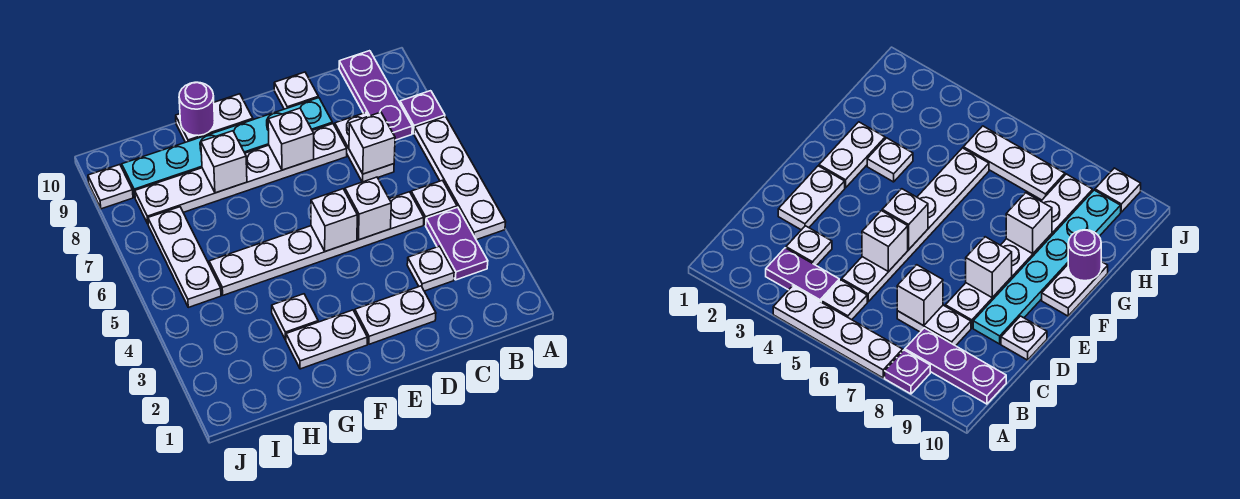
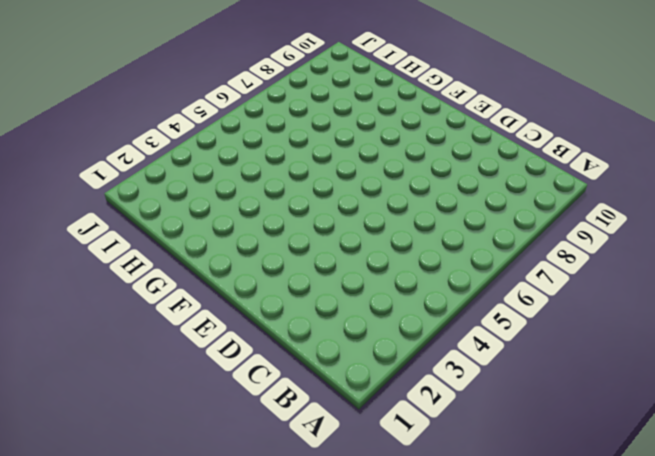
none -> white plate A4:A7 level 1
none -> purple plate A8 level 1
none -> purple plate B3:B4 level 1

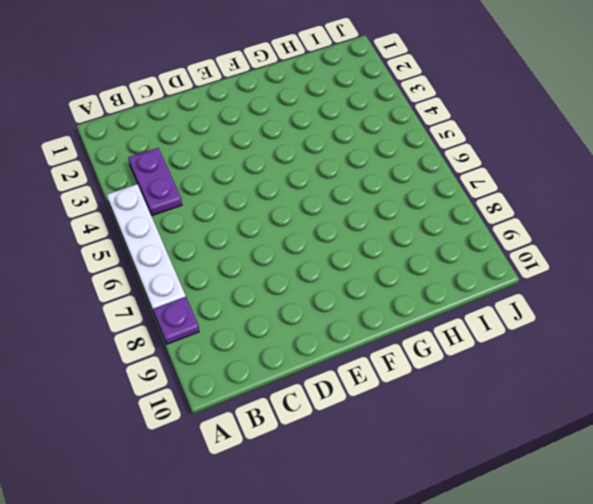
none -> white plate B5 level 1
none -> purple plate B8:B10 level 1
none -> white plate C3 level 1

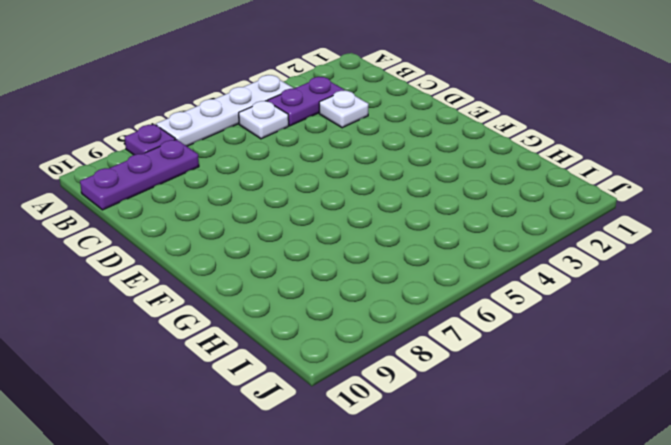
none -> white plate C5:H5 level 1
none -> white plate C7:C8 level 1
none -> white plate D2:E2 level 1

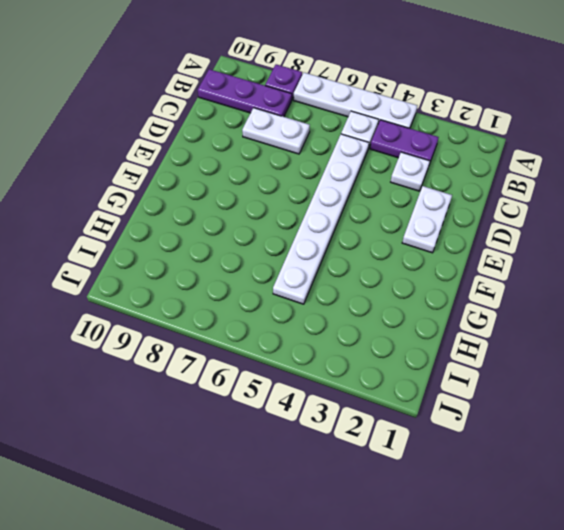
none -> white plate D8:I8 level 1
none -> cyan plate D9:I9 level 1
none -> white plate D10 level 1

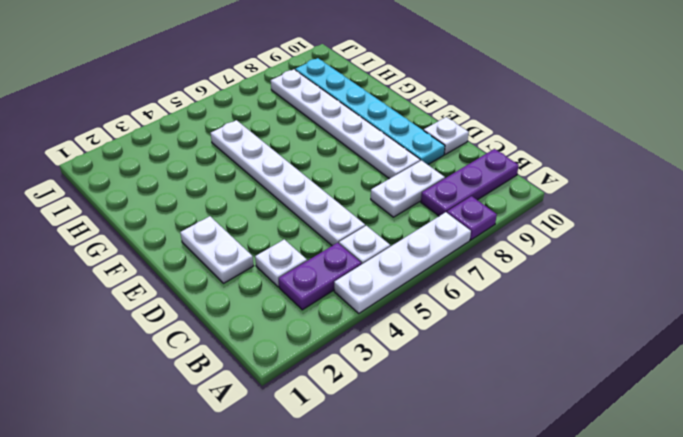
none -> white plate F2:G2 level 1
none -> white plate F10:G10 level 1
none -> white plate G3 level 1

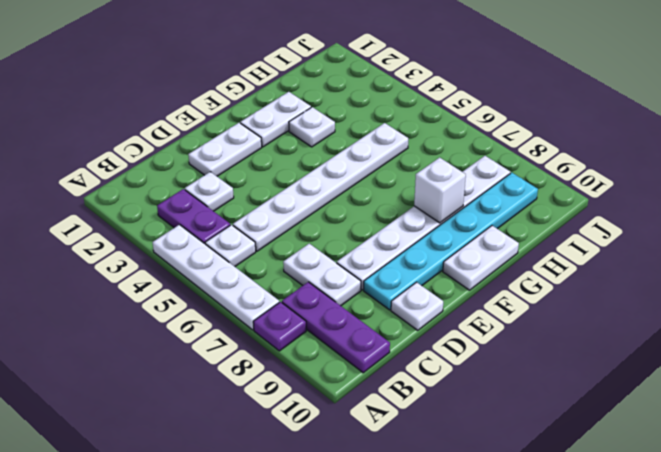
none -> white plate I5:I7 level 1
none -> white plate J9 level 1
none -> white brick C7 level 2

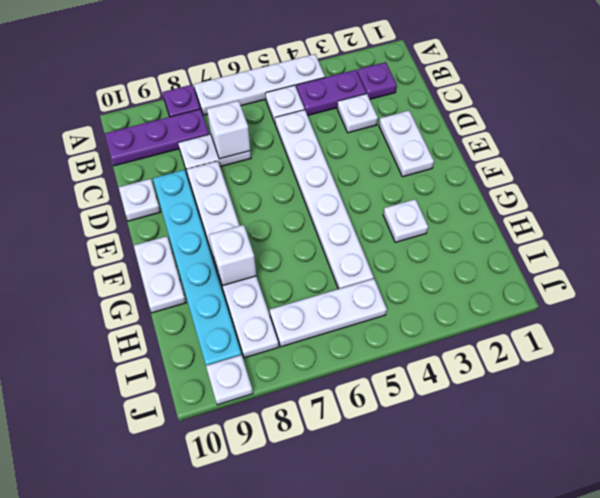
purple plate B2 level 1 -> none
none -> white plate F2:G2 level 1
none -> white brick D5 level 2
none -> white brick E5 level 2

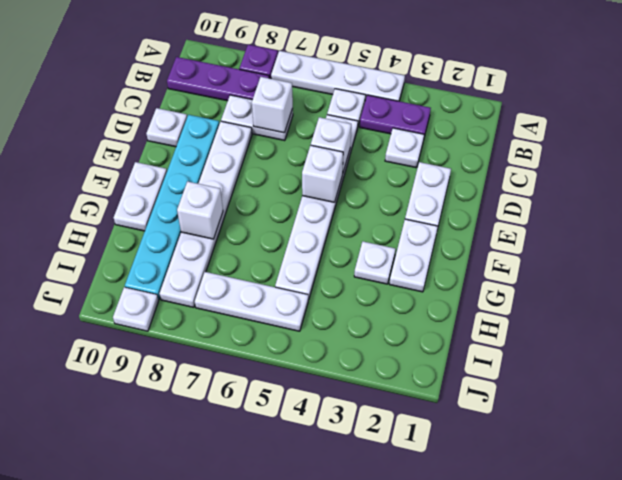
none -> white brick E8 level 2
none -> purple round brick G10 level 2

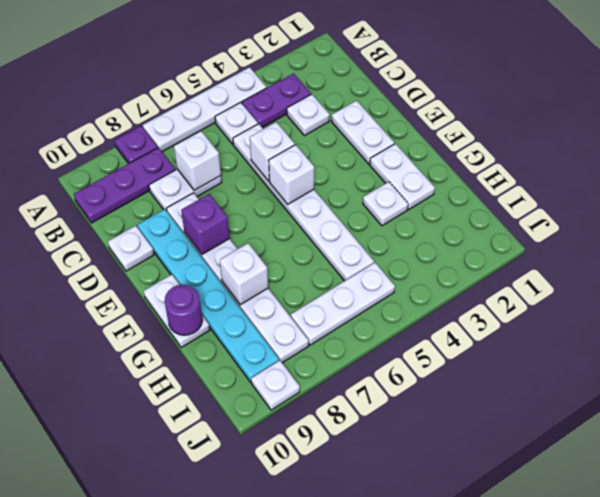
purple brick E8 level 2 -> white brick E8 level 2

